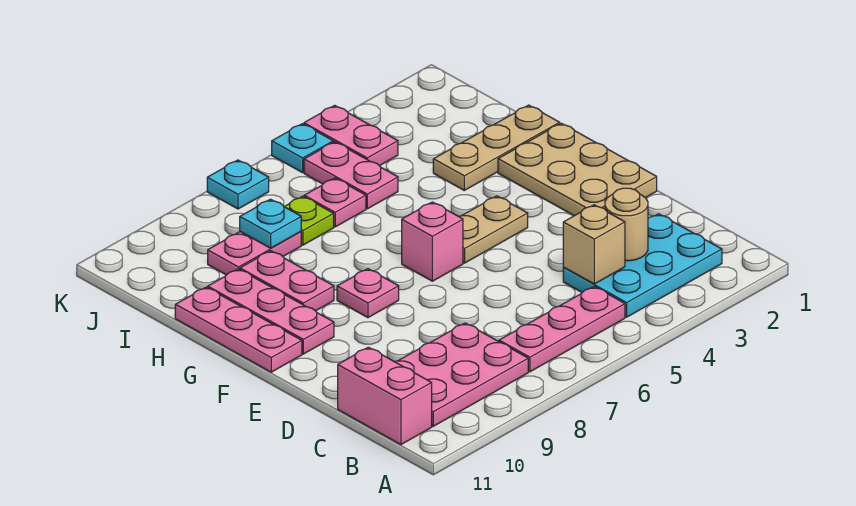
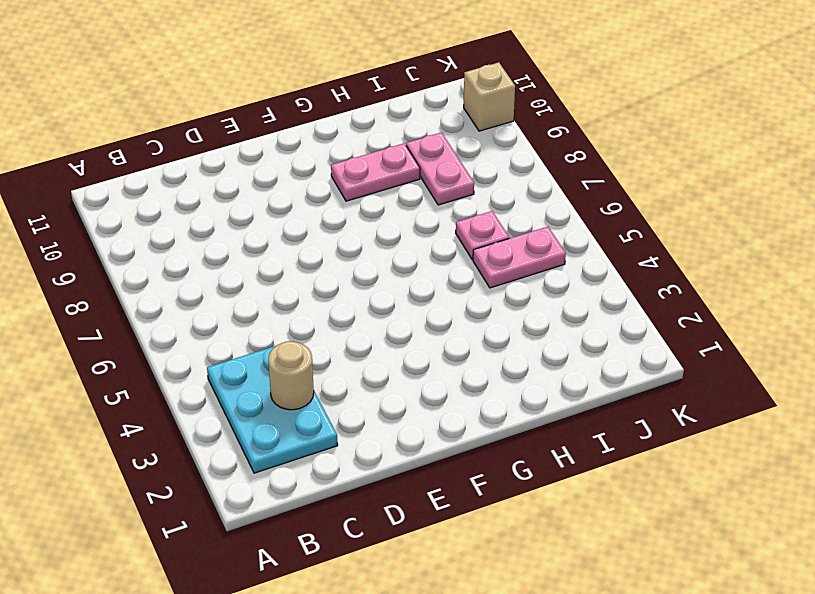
tan brick K10 level 1 -> tan brick C4 level 2
none -> pink plate B5:B7 level 1
none -> pink plate B8:C10 level 1
none -> pink brick B11:C11 level 1

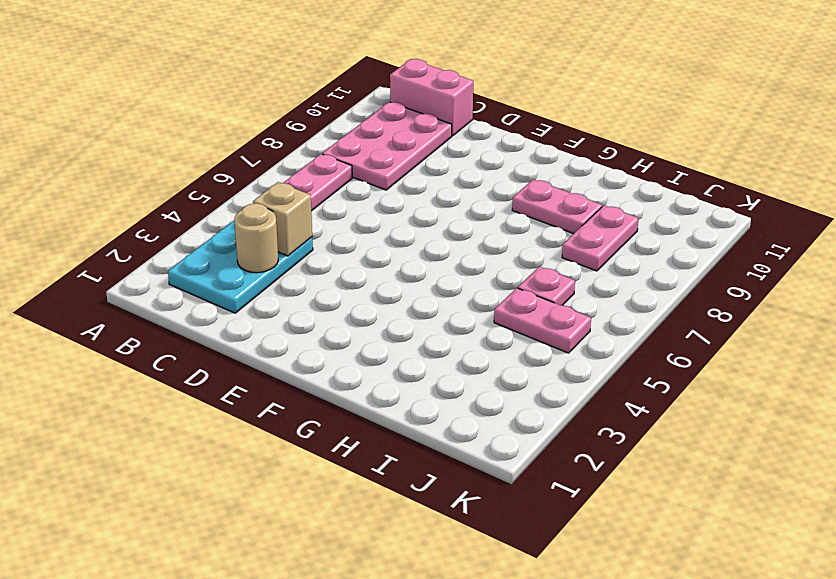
none -> tan plate E1:G2 level 1
none -> tan plate F4:F5 level 1
none -> pink brick F6 level 1

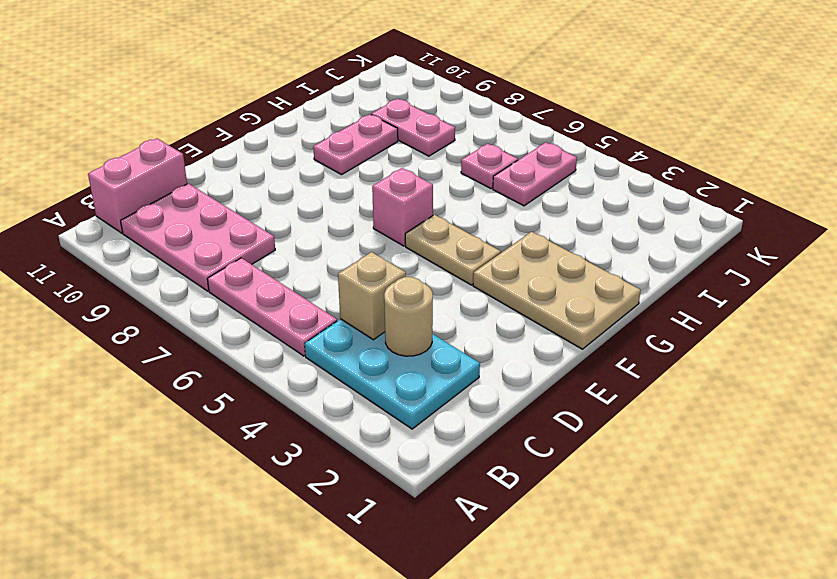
tan plate F1:G3 level 1 -> tan plate E1:G2 level 1
none -> pink plate F8 level 1
none -> pink plate F10:H10 level 1
none -> pink plate F11:H11 level 1

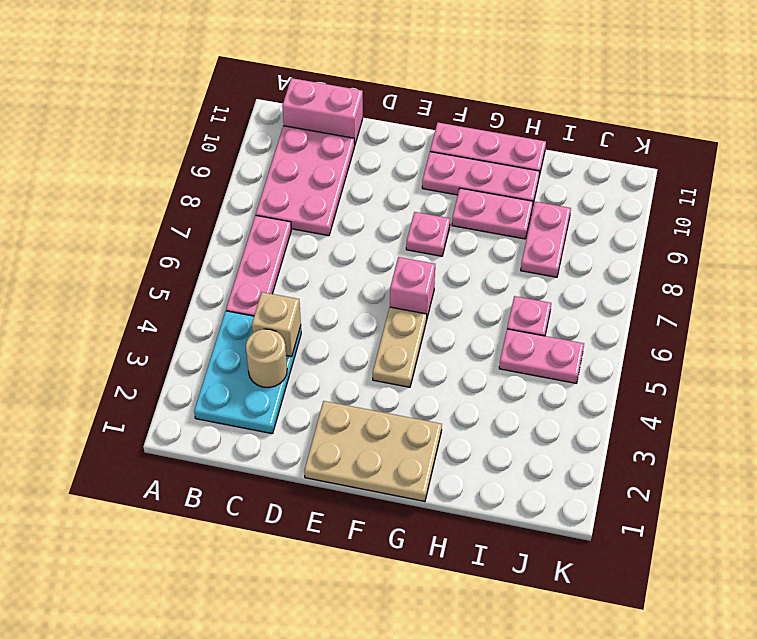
none -> tan plate H1:H3 level 1
none -> lime plate I7 level 1
none -> pink plate J4:K4 level 1

